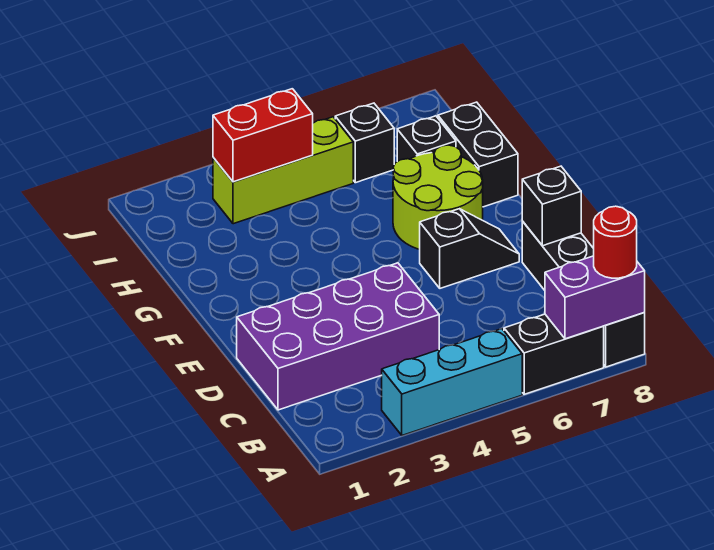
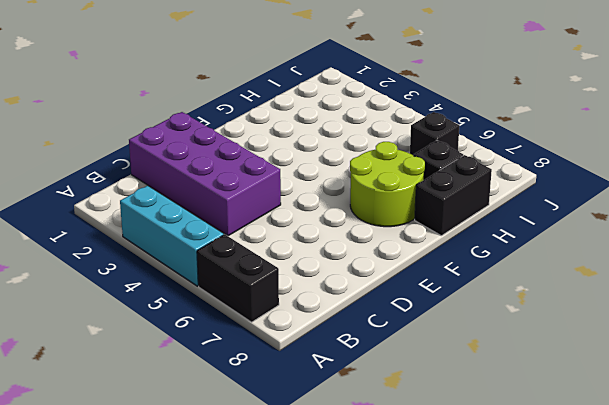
none -> black brick A8:D8 level 1
none -> black slope E6:E7 level 1 top 6
none -> lime brick I3:I5 level 1

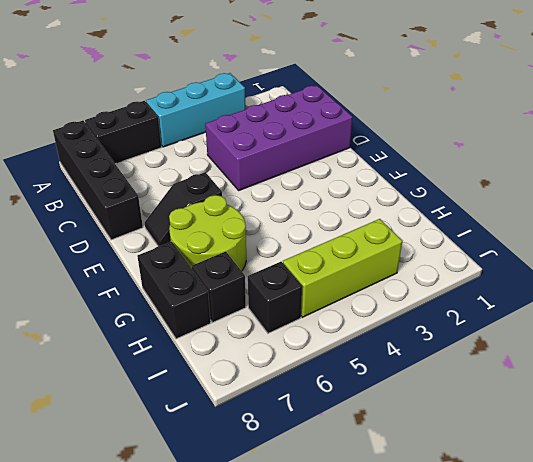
none -> purple brick A7:A8 level 2
none -> black brick D8 level 2
none -> red brick I3:I4 level 2

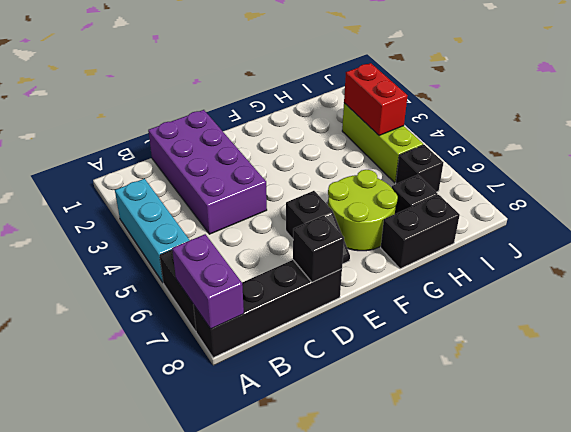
none -> red round brick A8 level 3

